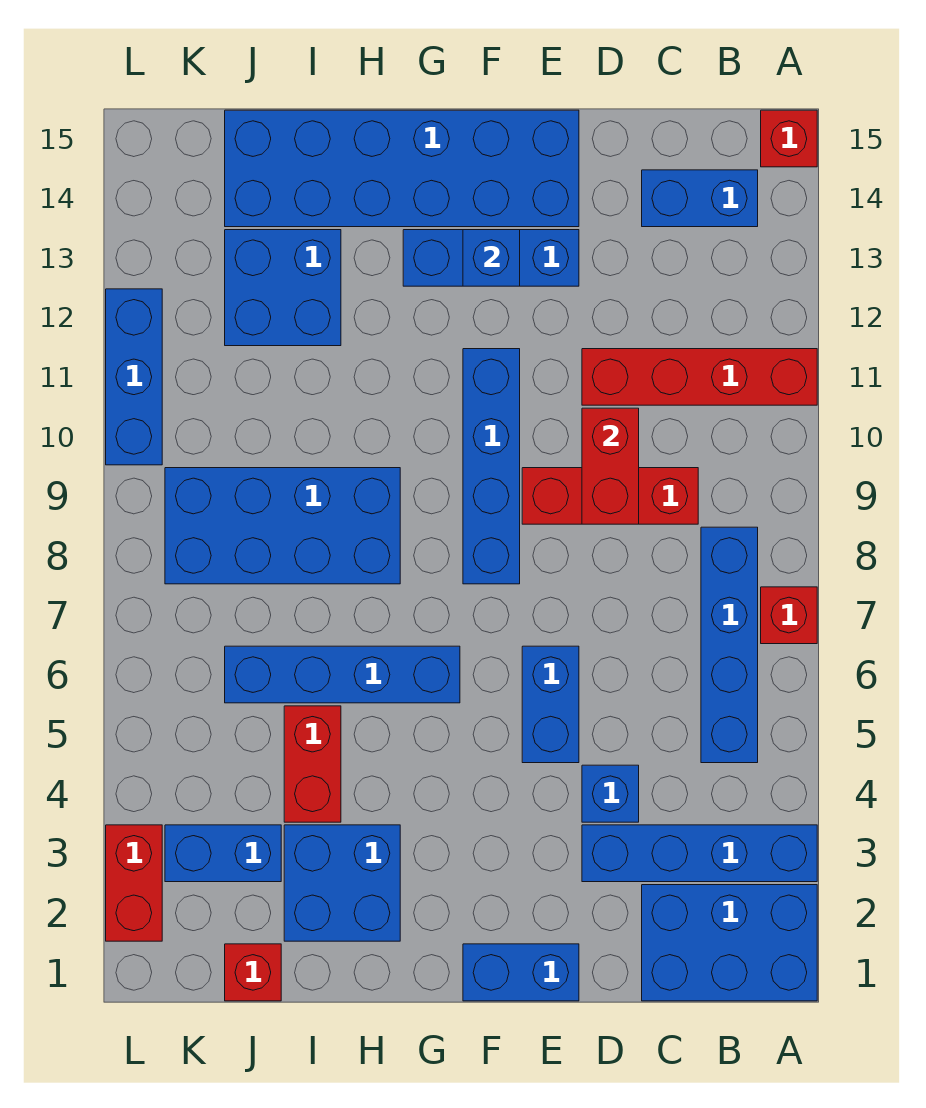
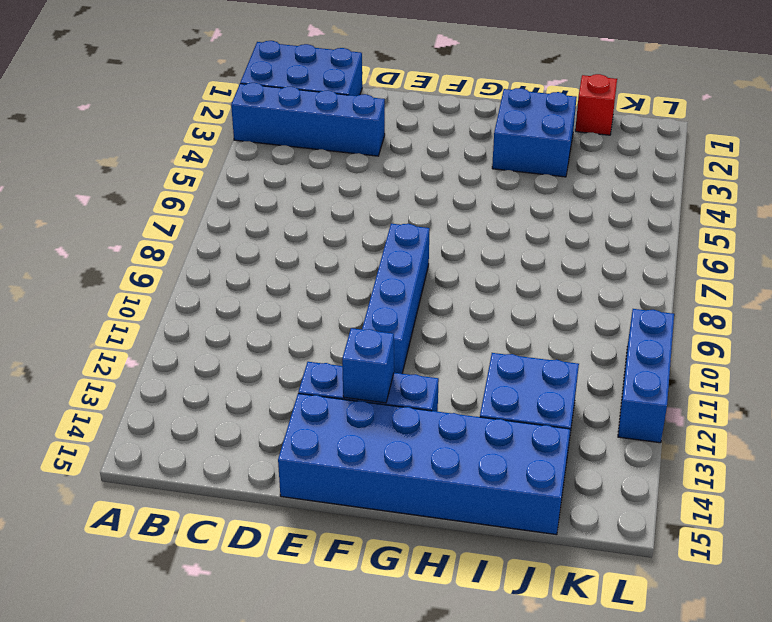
none -> red brick A7 level 1
none -> red brick A11:D11 level 1
none -> red brick A15 level 1

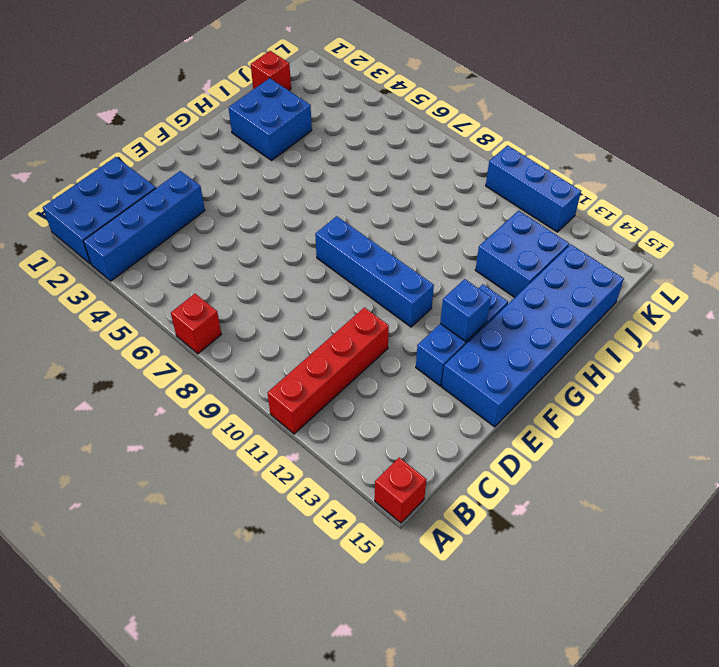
none -> blue brick B5:B8 level 1
none -> blue brick B14:C14 level 1
none -> red brick C9:E9 level 1

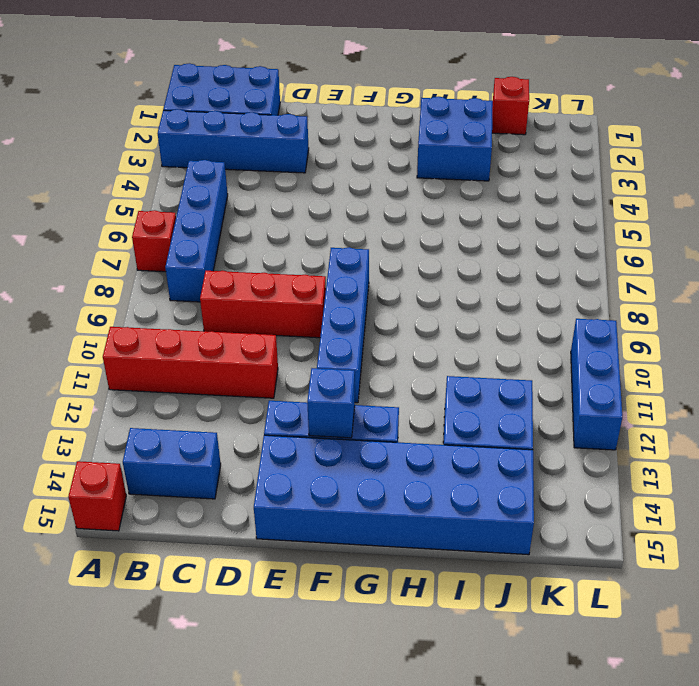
none -> blue brick D4 level 1
none -> blue brick E1:F1 level 1
none -> blue brick E5:E6 level 1

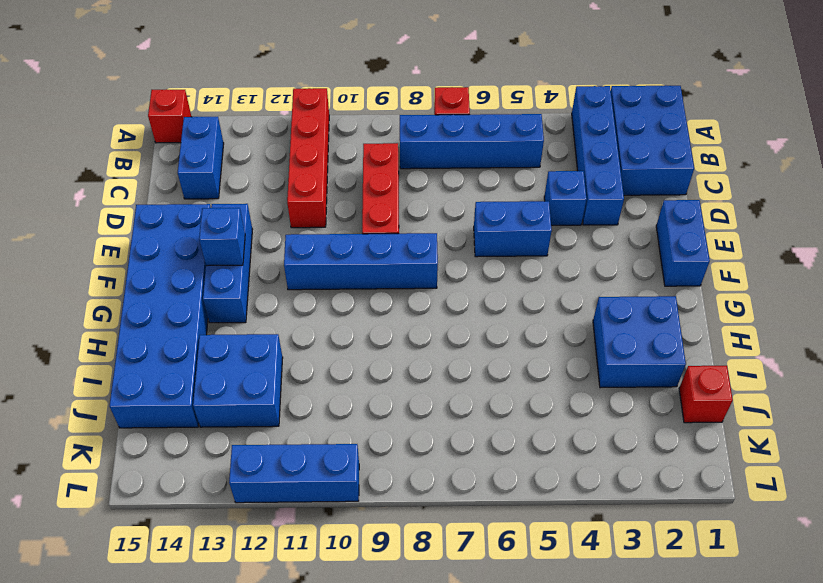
none -> blue brick G6:J6 level 1
none -> blue brick H8:K9 level 1
none -> red brick I4:I5 level 1

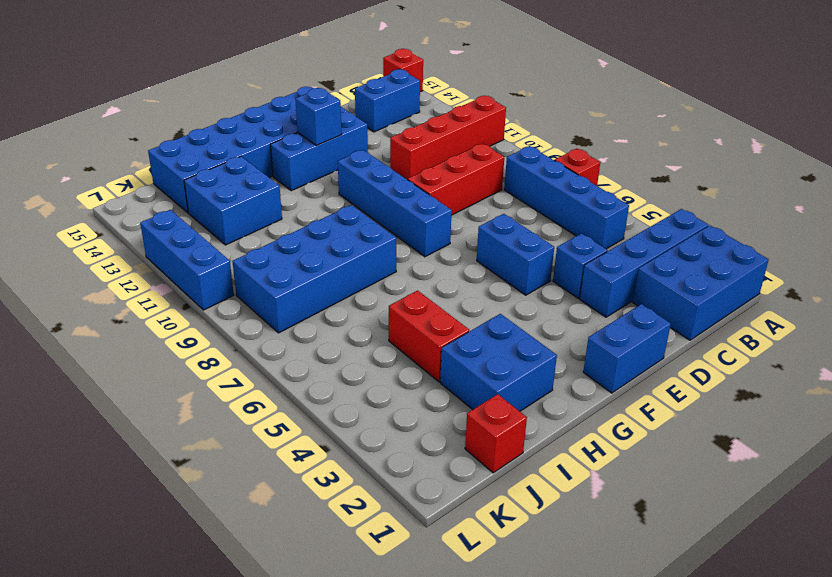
none -> blue brick G6:J6 level 1
none -> blue brick J3:K3 level 1
none -> red brick L2:L3 level 1

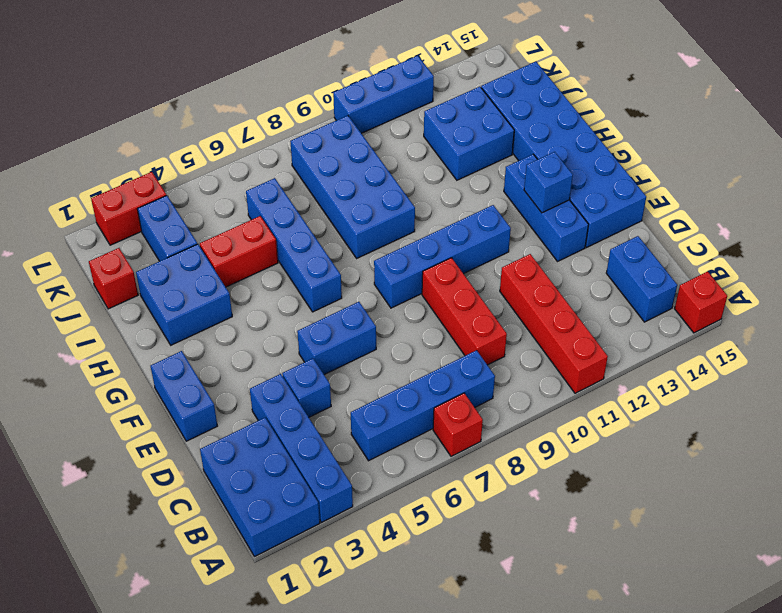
none -> red brick D9:D10 level 2

